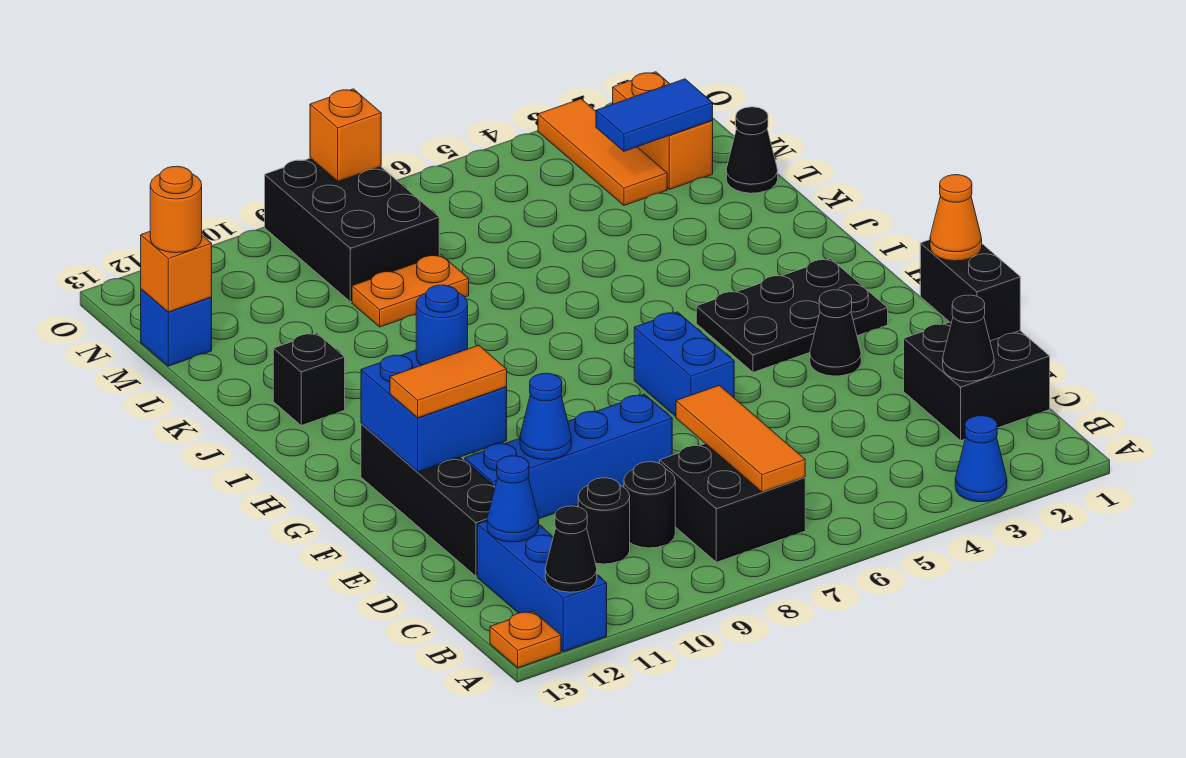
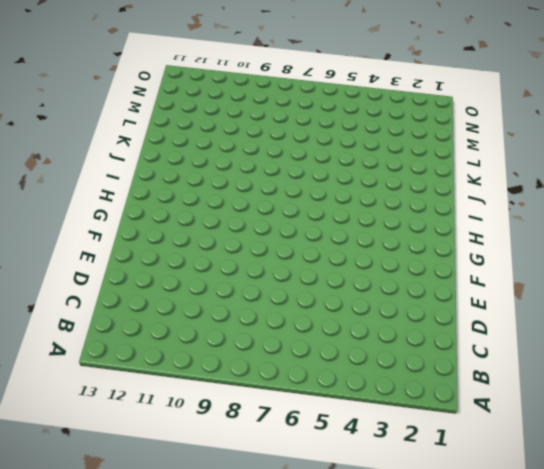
none -> blue cone A3 level 1
none -> blue brick A12:C12 level 1
none -> orange plate A13 level 1
none -> black brick B7:C8 level 1

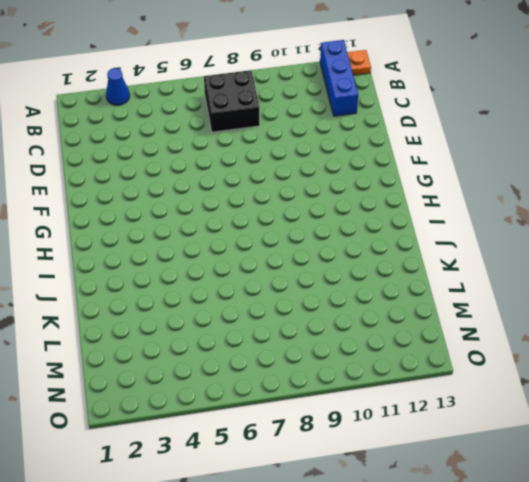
none -> black brick C1:D2 level 1
none -> black round brick C9 level 1
none -> black round brick C10 level 1
none -> black brick D12:G12 level 1

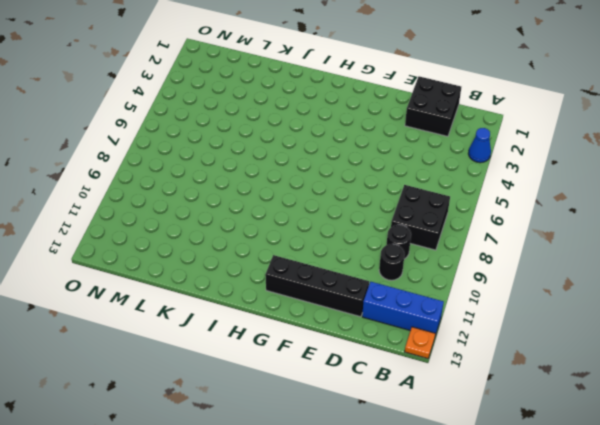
none -> blue brick E8:E11 level 1
none -> black cone F3 level 1
none -> blue brick F6:G6 level 1
none -> black plate G2:H4 level 1

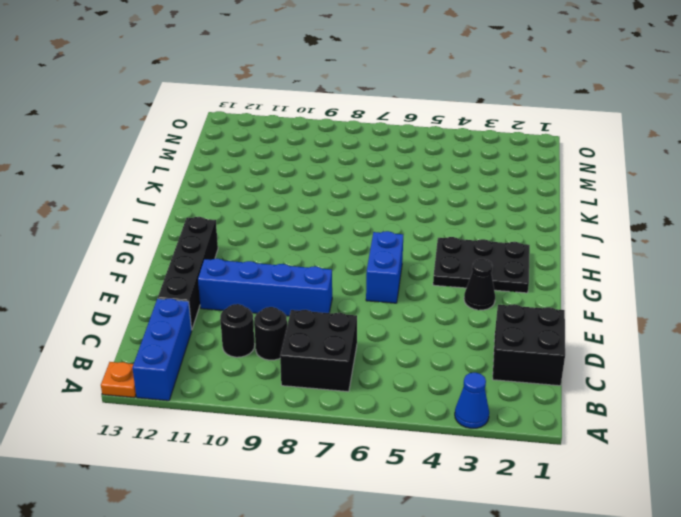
none -> black brick J12 level 1
none -> black cone L1 level 1
none -> orange plate L8:L9 level 1
none -> orange brick M2:N2 level 1

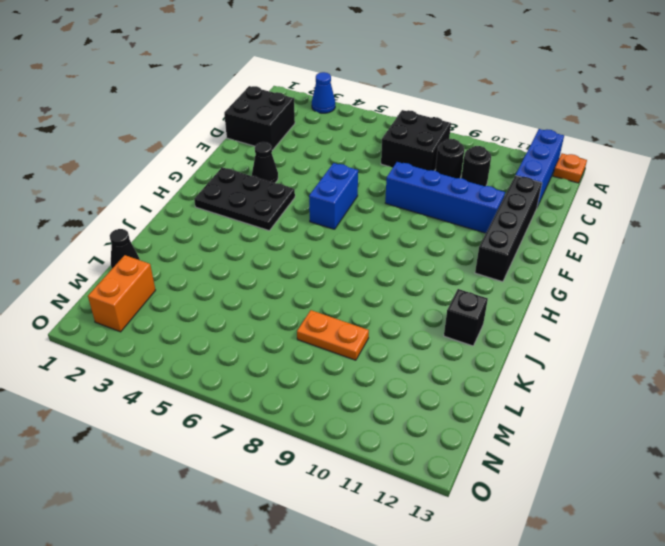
none -> orange tile M3:O3 level 1
none -> black brick M8:O9 level 1
none -> blue brick M13 level 1
none -> black cone A12 level 2

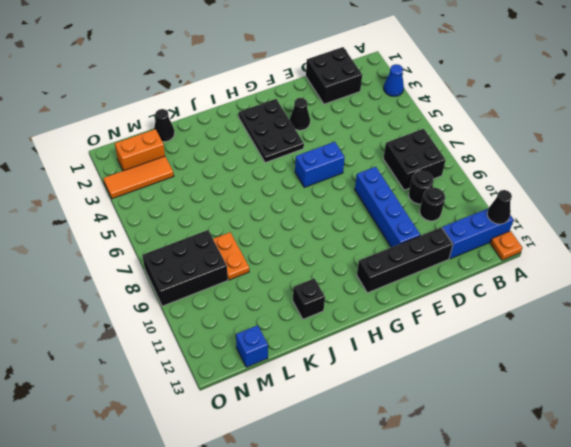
none -> orange tile B7:D7 level 2
none -> black cone C2 level 2
none -> blue cone C12 level 2
none -> black brick D1:E1 level 2

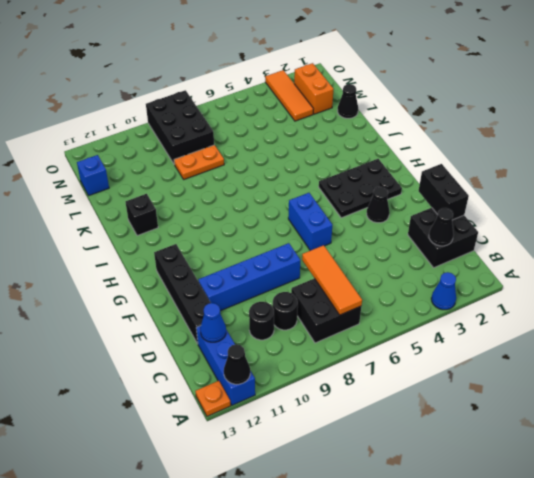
none -> blue cone E10 level 2
none -> blue brick F11:G12 level 2
none -> blue tile M2:M3 level 2
none -> orange brick M13 level 2

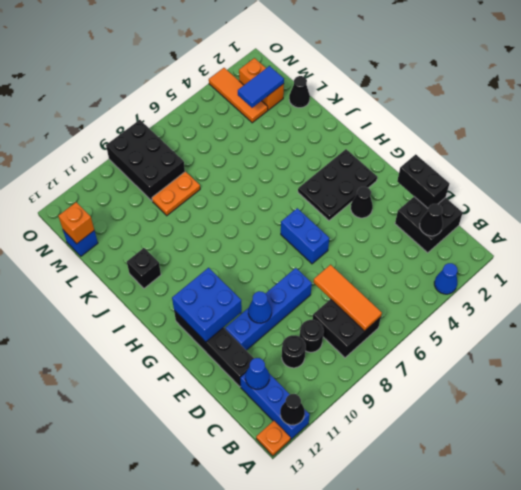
none -> orange brick O8 level 2
none -> orange cone E1 level 3
none -> orange tile F11:F12 level 3
none -> blue round brick G11 level 3

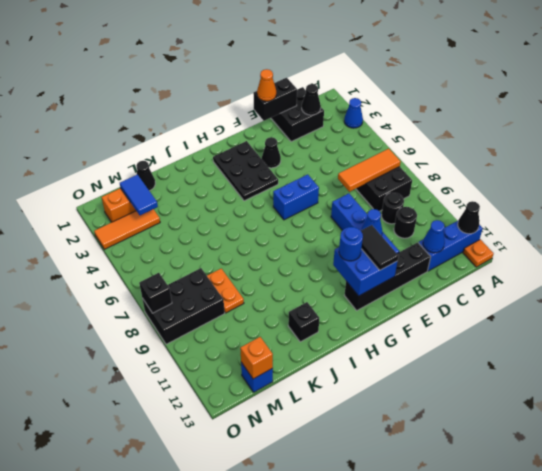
black tile F11:F12 level 3 -> orange tile F11:F12 level 3
black brick O8 level 2 -> orange brick O8 level 2
none -> orange round brick M13 level 3

